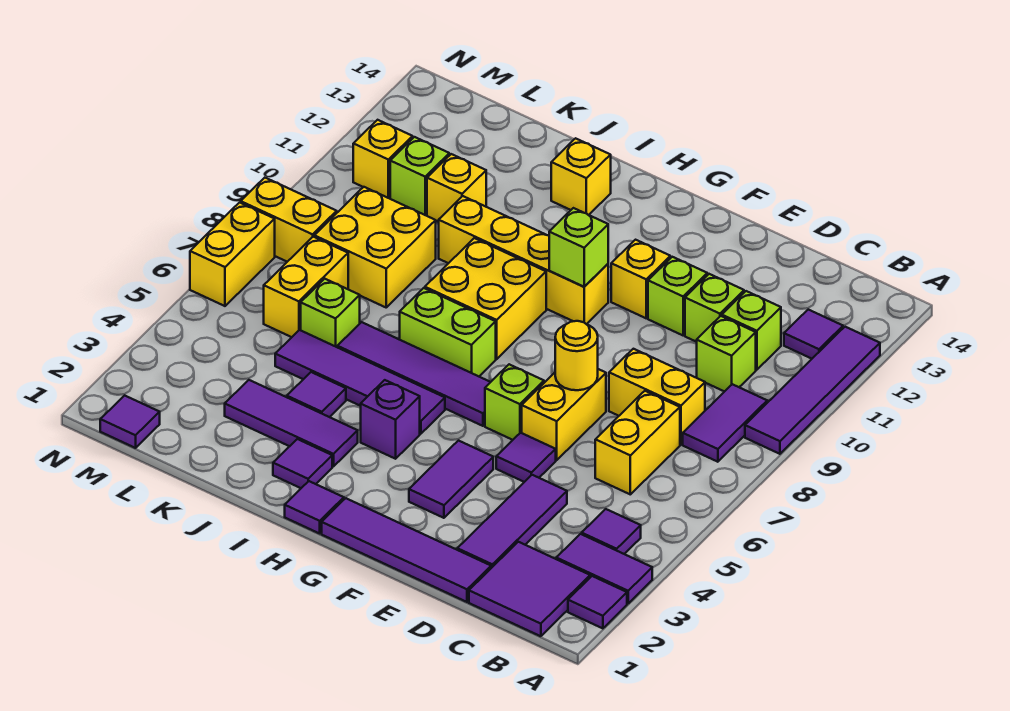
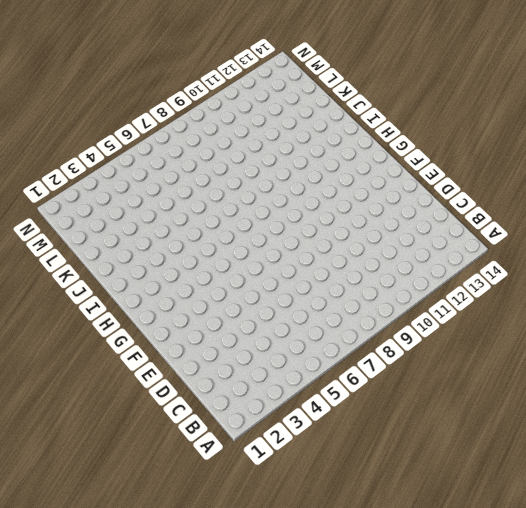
none -> purple tile A2 level 1
none -> purple tile A3:B3 level 1
none -> purple tile A9:A12 level 1
none -> purple tile B1:C2 level 1

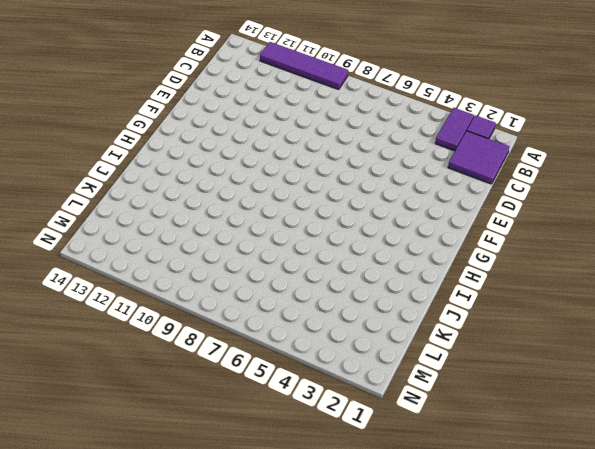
none -> purple tile B4 level 1
none -> purple tile B8:B9 level 1
none -> purple tile B12 level 1
none -> yellow brick C6:C7 level 1

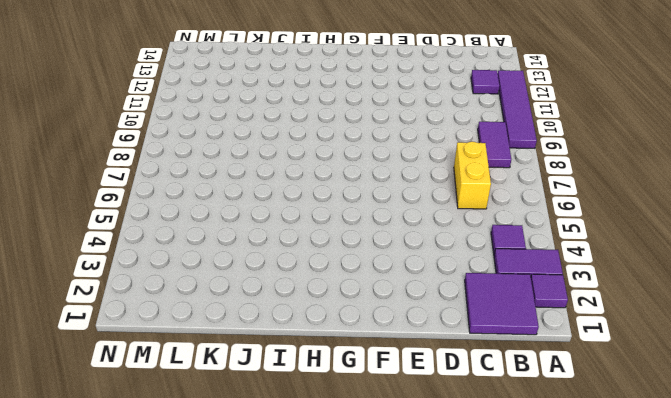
none -> yellow brick C8:D8 level 1
none -> lime brick C10 level 1
none -> lime brick C11 level 1
none -> purple tile D1:G1 level 1

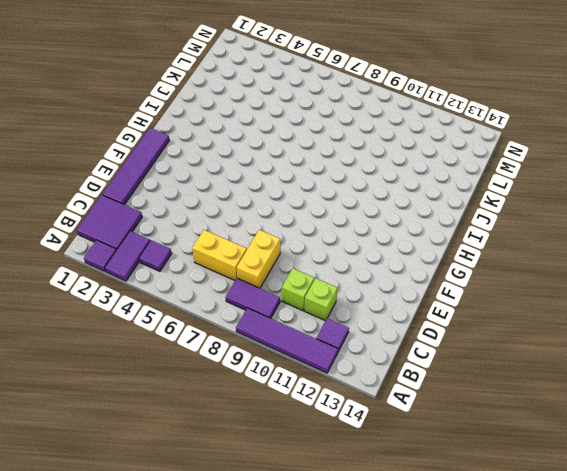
none -> purple tile D2:D4 level 1
none -> lime brick D11 level 1
none -> purple tile E5 level 1
none -> yellow brick E6:E7 level 1

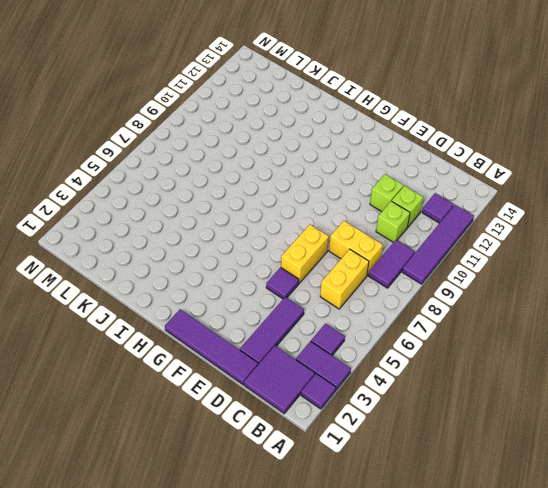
none -> lime brick E11 level 1
none -> purple tile F3:F4 level 1
none -> lime brick F6 level 1
none -> yellow brick F11 level 1

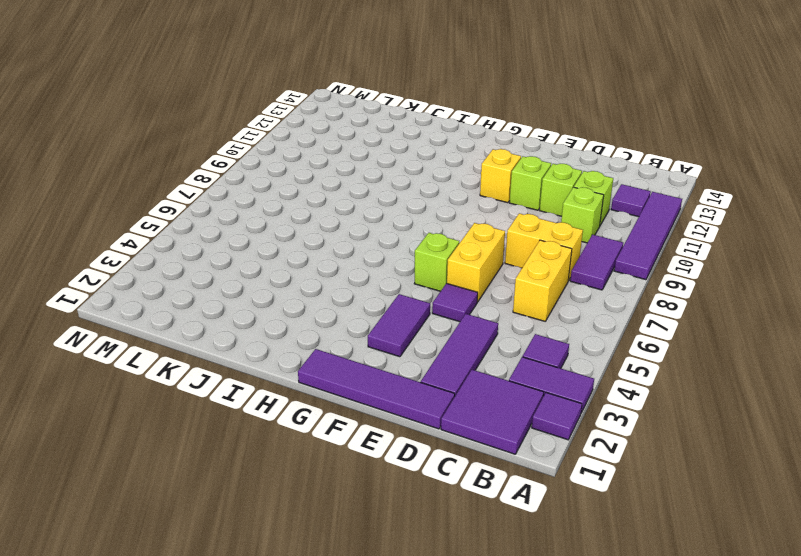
none -> purple tile G6:J6 level 1
none -> yellow brick G10:J10 level 1
none -> purple tile H1 level 1
none -> purple brick H4 level 1

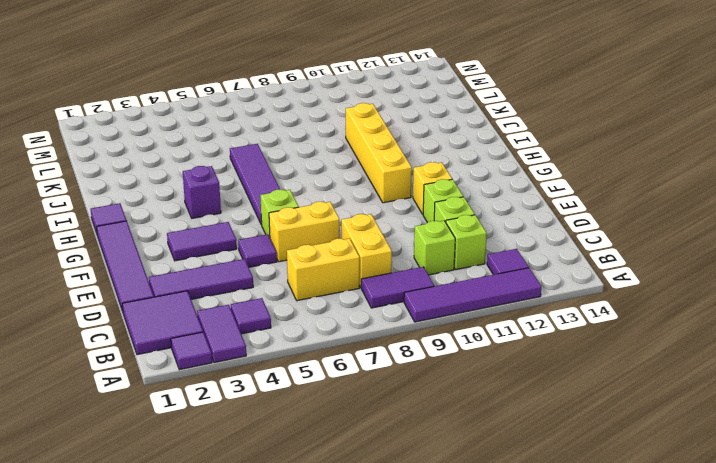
none -> purple tile H5:K5 level 1
none -> lime brick H7:I7 level 1
none -> yellow brick H8:I9 level 1
none -> purple tile I2 level 1

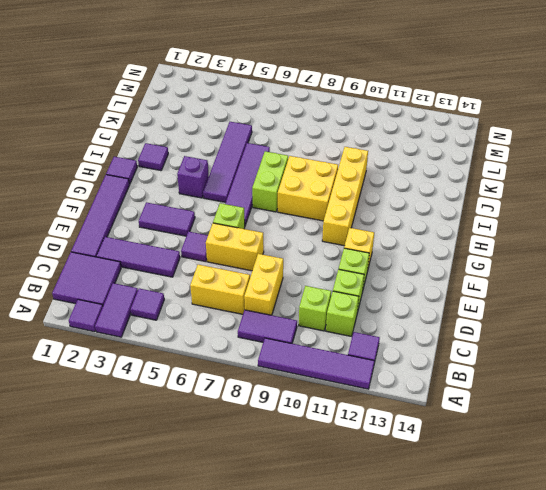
none -> purple tile I3:K3 level 1
none -> yellow brick I13 level 1
none -> purple tile J4 level 1
none -> lime brick K6 level 1

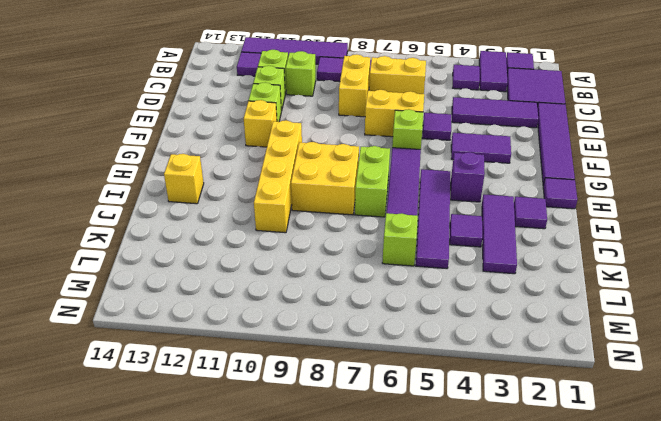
none -> yellow brick K8:L9 level 1
none -> yellow brick K11 level 1
none -> yellow brick L6:L7 level 1
none -> lime brick L11 level 1

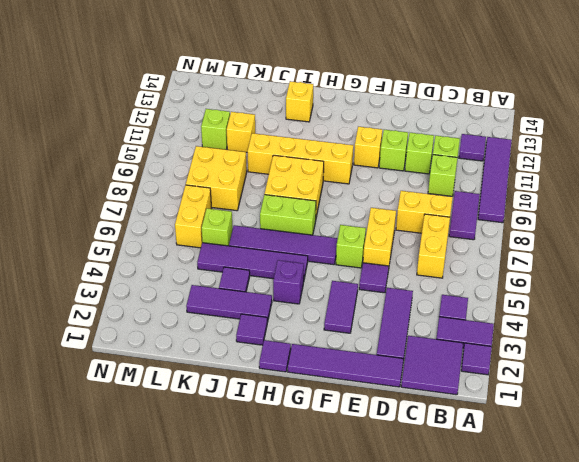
none -> purple tile M1 level 1
none -> yellow brick M8:N8 level 1
none -> yellow brick M11 level 1
none -> yellow brick N6:N7 level 1

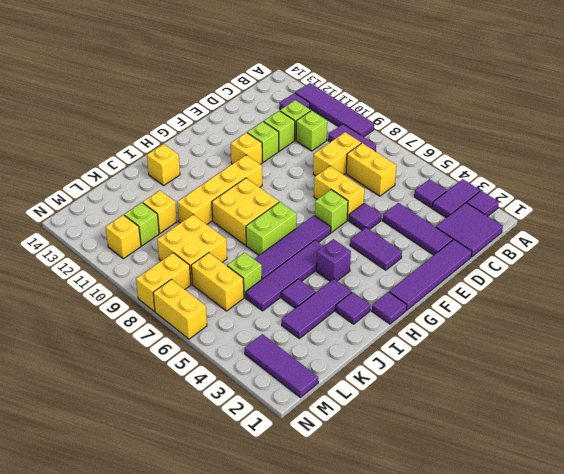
purple tile M1:M3 level 1 -> purple tile M1 level 1
none -> yellow round brick E7 level 2
none -> lime brick G10 level 2

